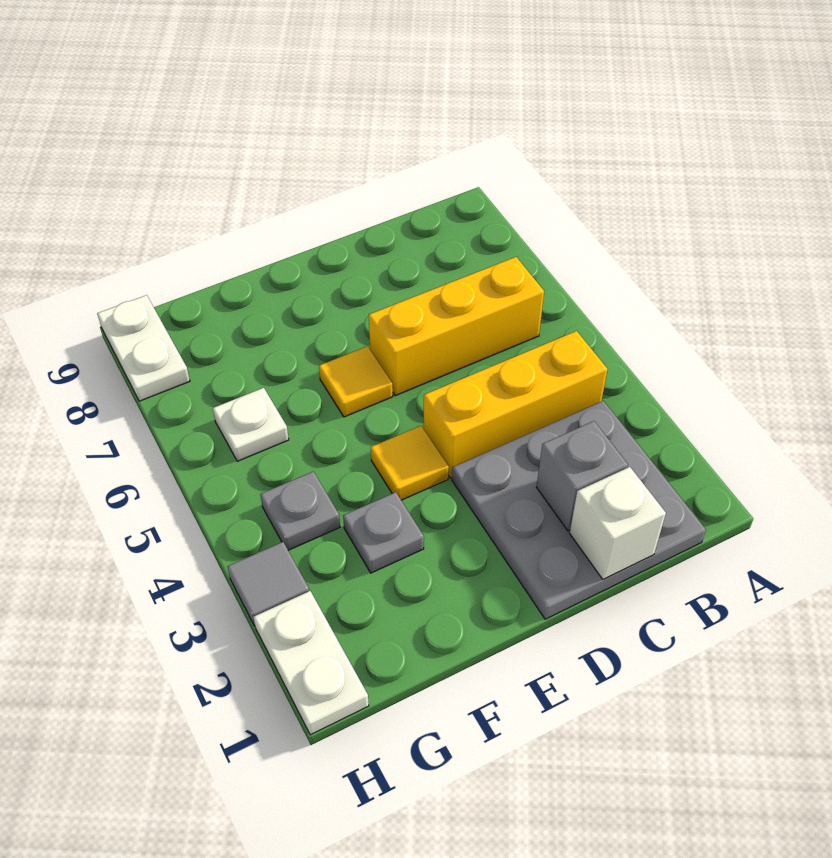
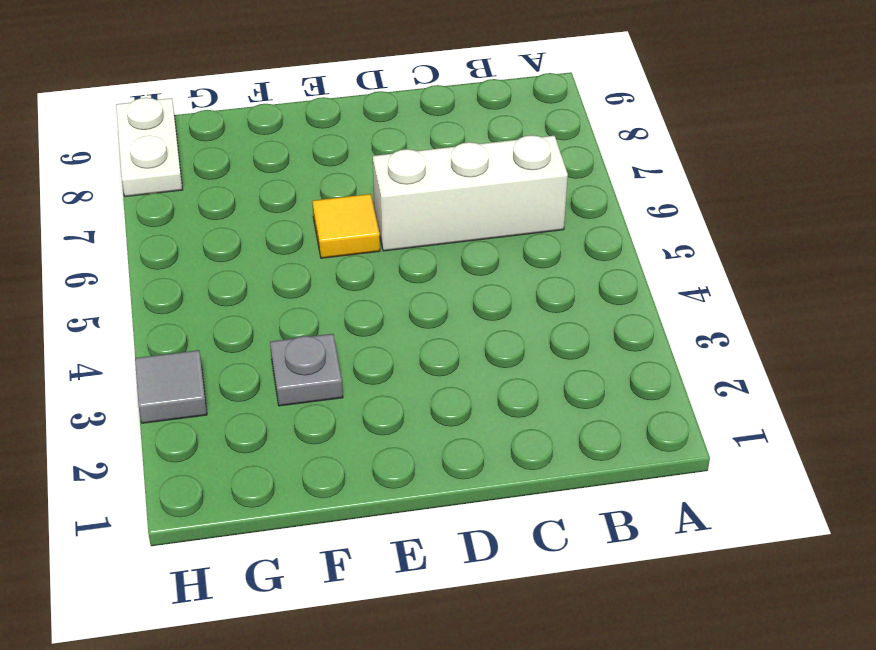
white brick B6:D6 level 1 -> yellow brick B6:D6 level 1
none -> grey plate B1:D3 level 1
none -> yellow brick B4:D4 level 1
none -> yellow tile E4 level 1

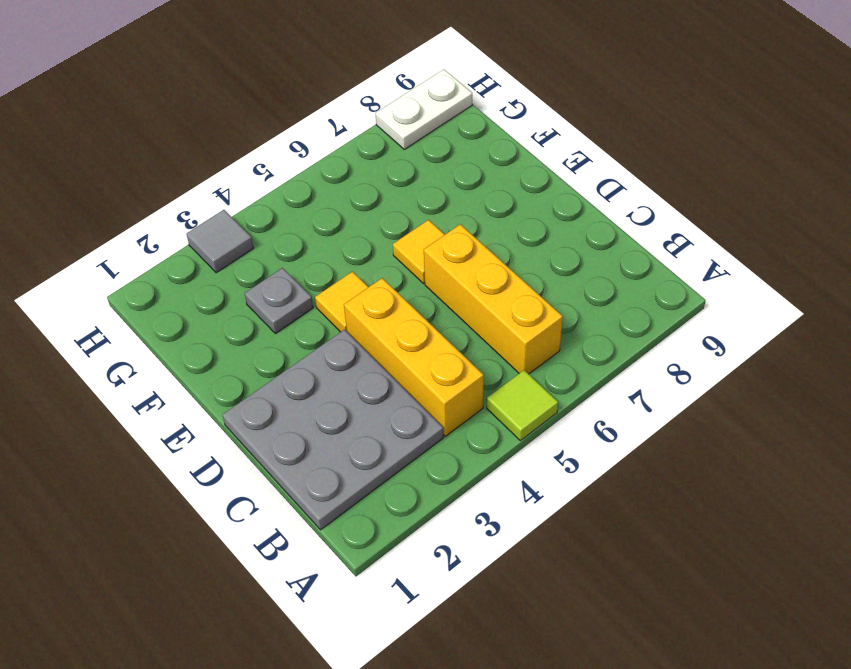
lime tile A5 level 1 -> none
none -> grey plate G4 level 1
none -> white plate G6 level 1
none -> white plate H1:H2 level 1

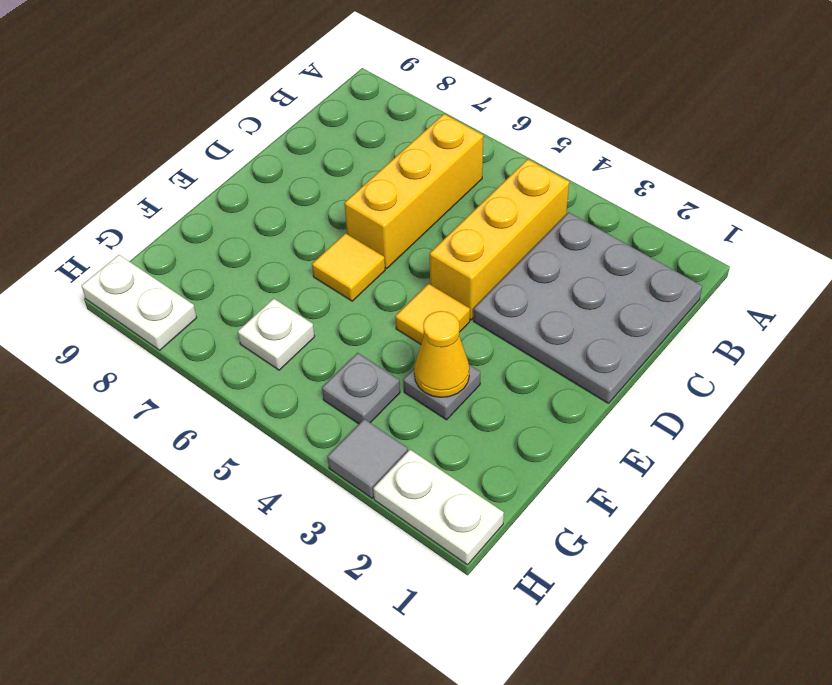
yellow cone F3 level 2 -> none
none -> white brick C1 level 2
none -> grey brick C2 level 2

